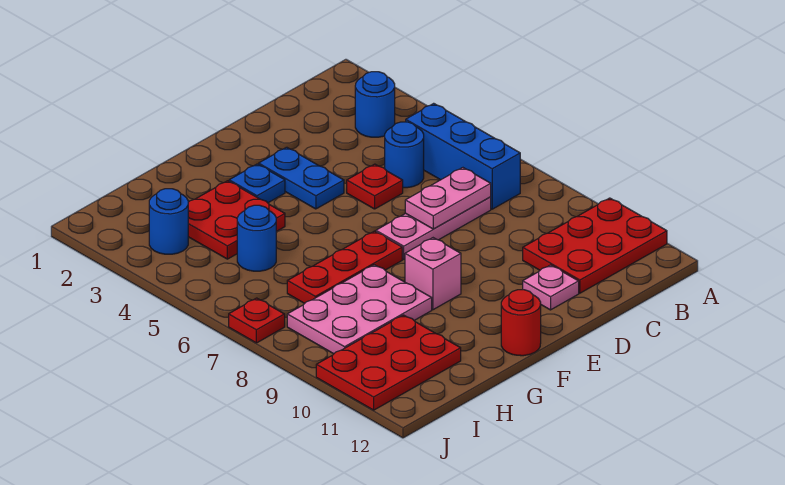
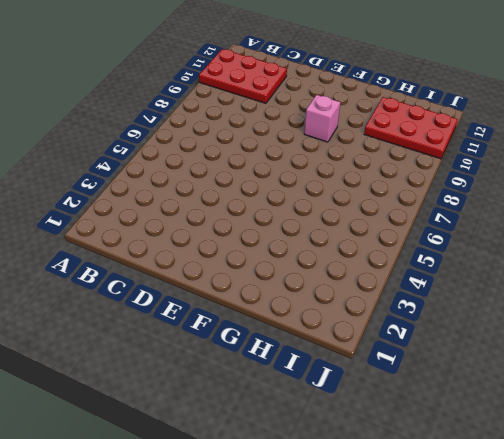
none -> blue round brick B3 level 1
none -> blue brick B5:B7 level 1
none -> blue round brick C5 level 1

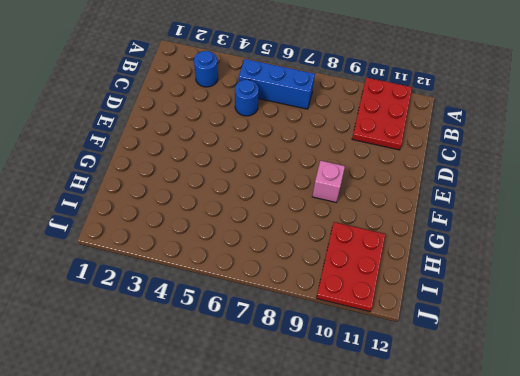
none -> pink plate C7:E7 level 1
none -> red plate D5 level 1
none -> pink plate D11 level 1

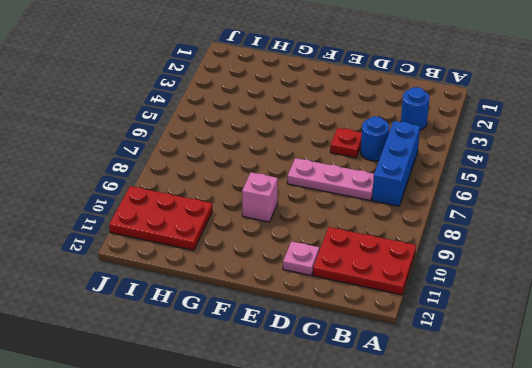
none -> blue plate E3:E4 level 1
none -> blue plate F3 level 1
none -> red plate F7:H7 level 1

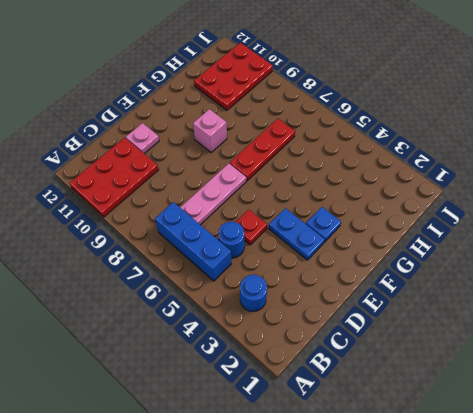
none -> red round brick F12 level 1
none -> red plate G3:H4 level 1
none -> pink plate G8:I9 level 1

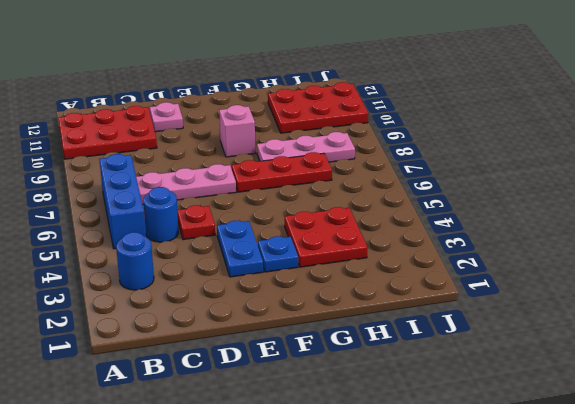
pink plate G8:I8 level 1 -> pink plate G8:I9 level 1
none -> red round brick F12 level 1
none -> blue round brick H5 level 1
none -> blue round brick I3 level 1

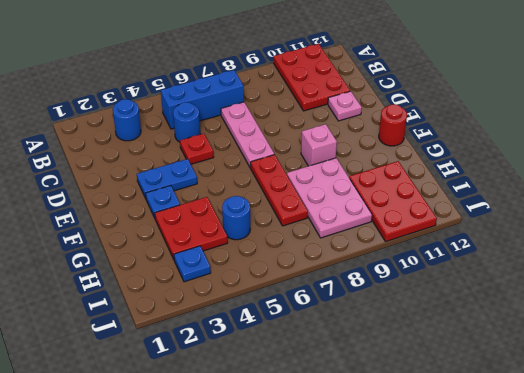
blue plate I3 level 1 -> blue round brick I3 level 1
none -> red plate J7 level 1
none -> pink plate C7:D7 level 2

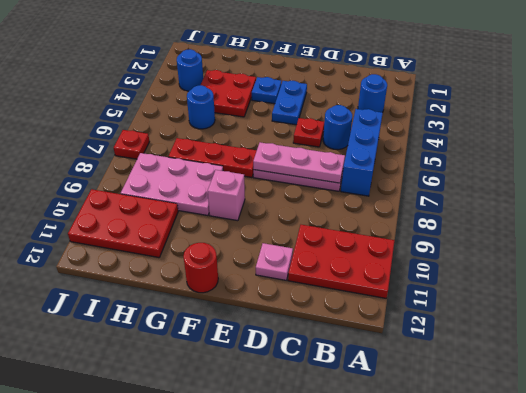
pink plate C7:E7 level 2 -> pink plate C7:D7 level 2

